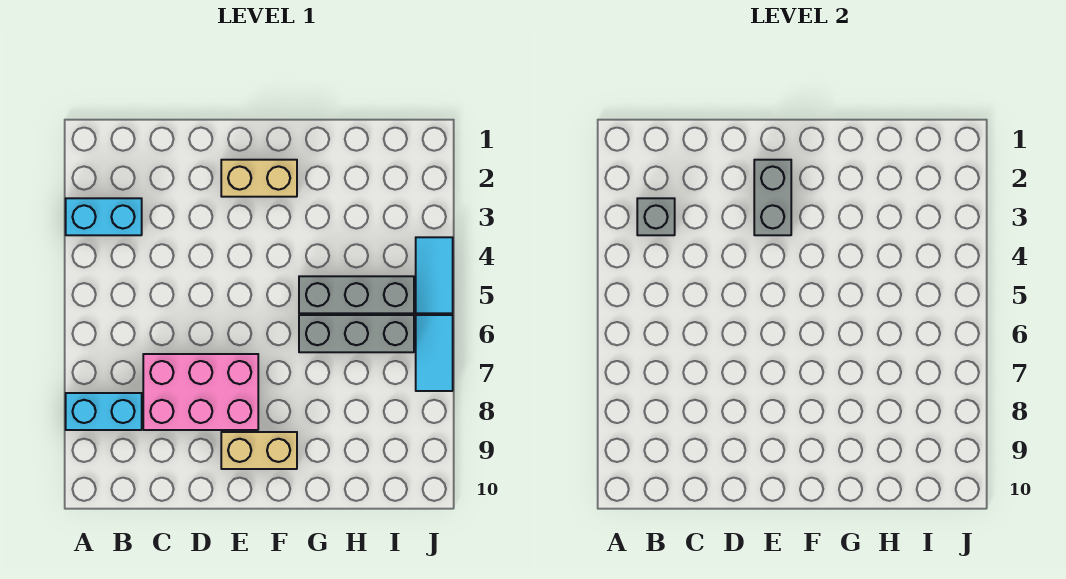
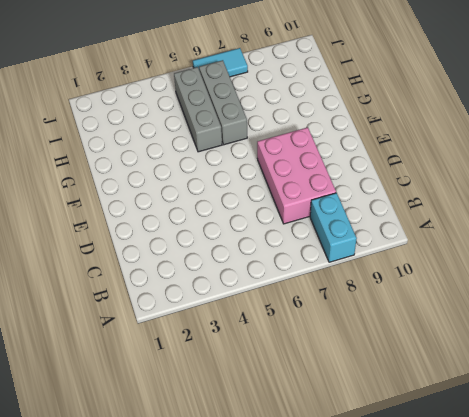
none -> cyan brick A3:B3 level 1
none -> tan brick E2:F2 level 1

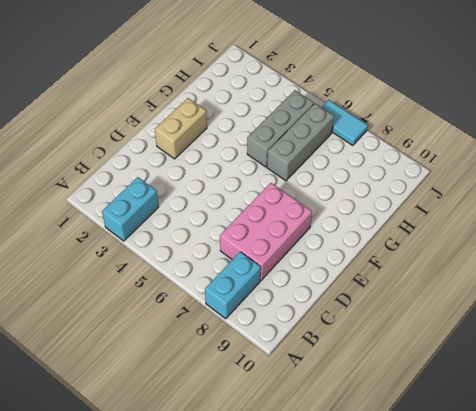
none -> tan brick E9:F9 level 1
none -> cyan tile J4:J5 level 1

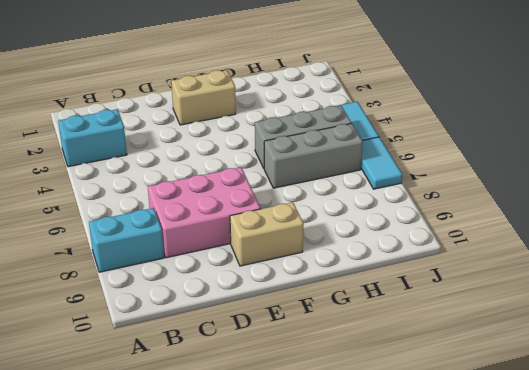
none -> grey brick B3 level 2
none -> grey brick E2:E3 level 2

